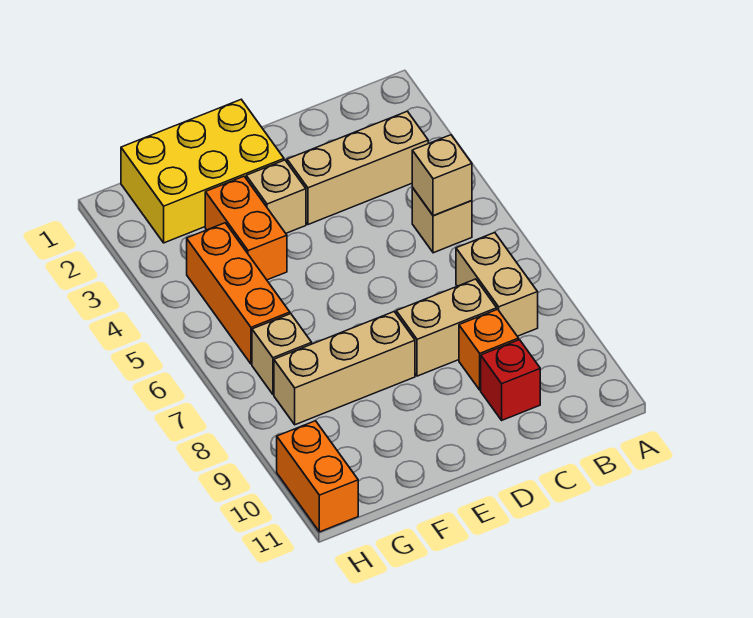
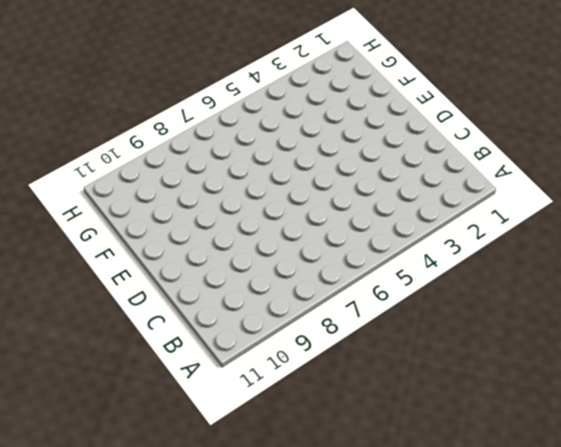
none -> tan brick B3:D3 level 1
none -> tan brick B5 level 1
none -> tan brick B7:B8 level 1

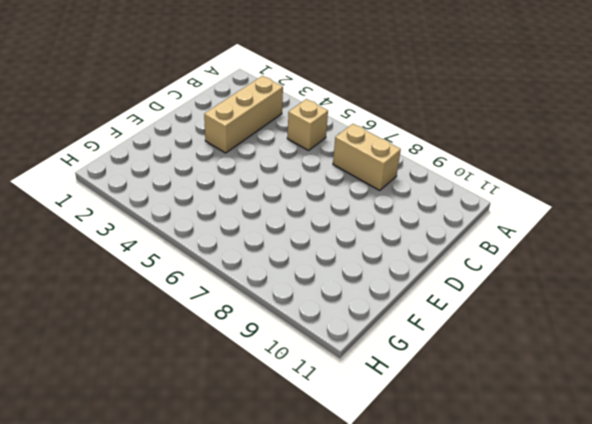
none -> tan brick C8:D8 level 1
none -> orange brick C9 level 1
none -> red brick C10 level 1

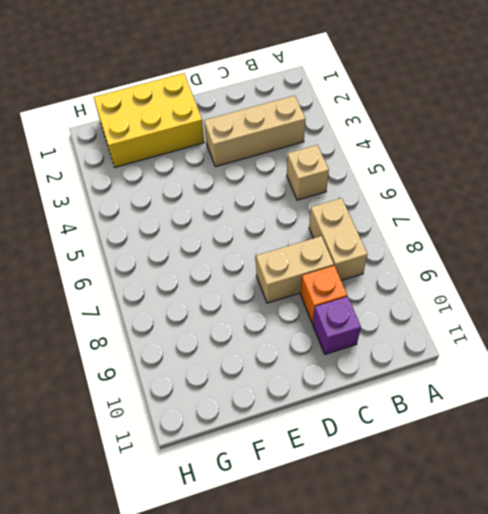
purple brick C10 level 1 -> red brick C10 level 1
none -> tan brick E3 level 1
none -> tan brick E8:G8 level 1
none -> orange brick F3:F4 level 1

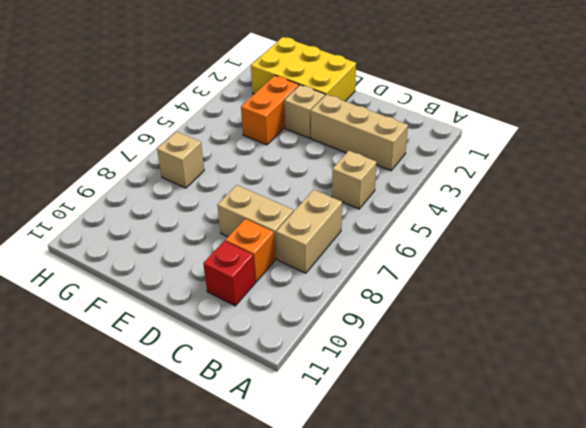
none -> tan brick E8:G8 level 1
none -> orange brick G4:G6 level 1
none -> orange brick H10:H11 level 1

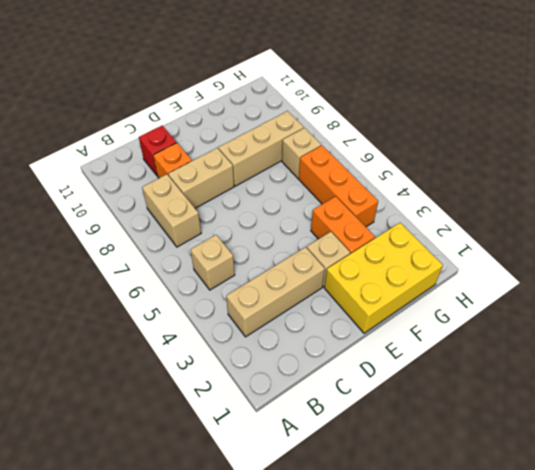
none -> orange brick H10:H11 level 1
none -> tan brick B5 level 2

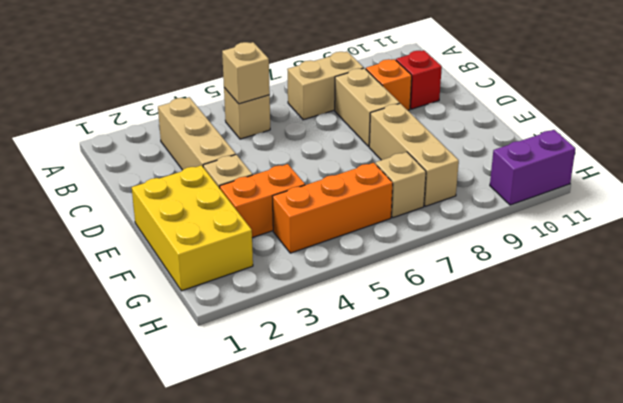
purple brick H10:H11 level 1 -> orange brick H10:H11 level 1

